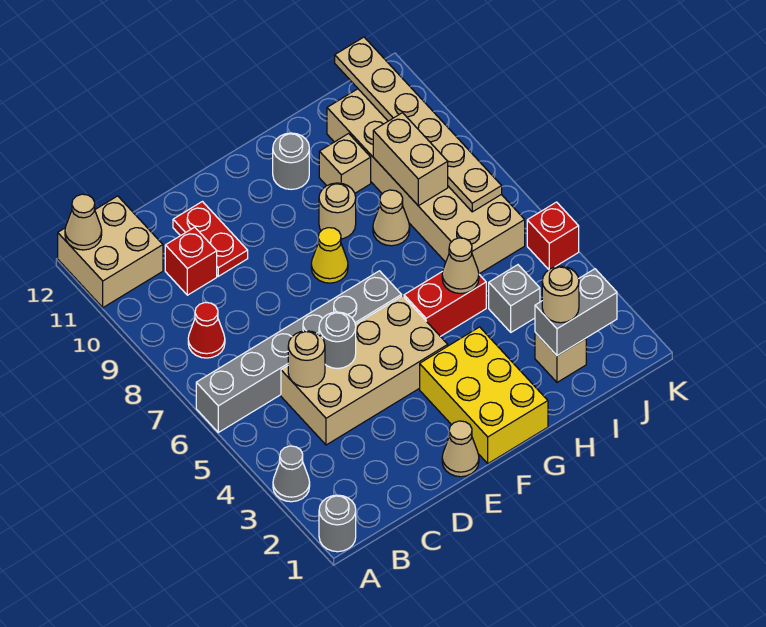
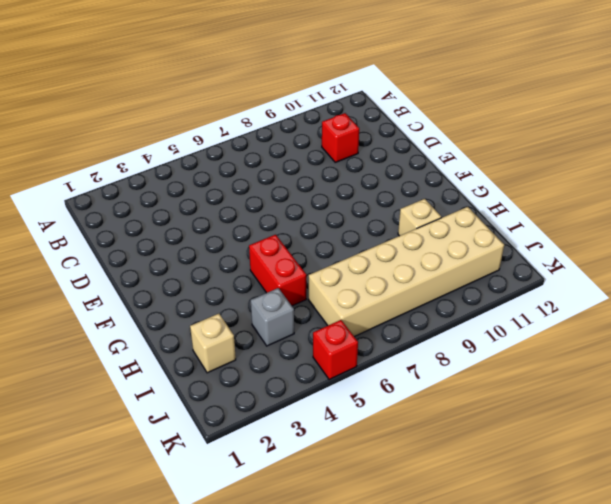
none -> grey round brick A1 level 1
none -> grey cone A3 level 1
none -> grey brick A6:F6 level 1

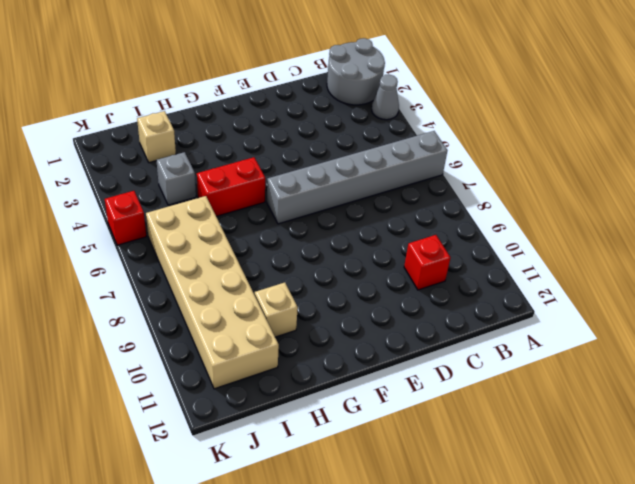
grey round brick A1:B2 level 1 -> grey round brick A1 level 1
none -> tan brick A11:B12 level 1
none -> red cone B8 level 1
none -> tan brick C4:F5 level 1

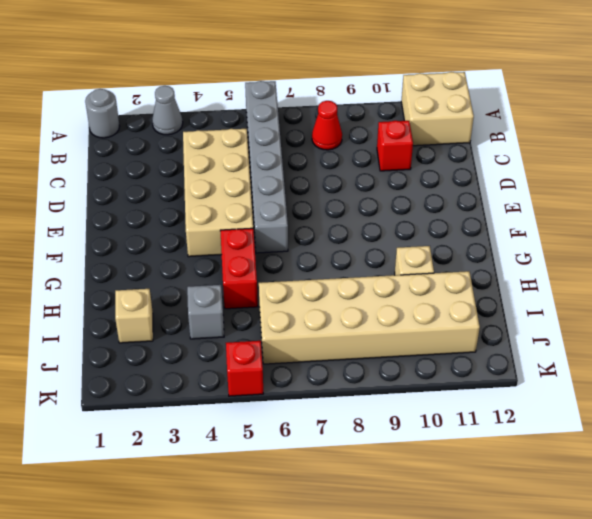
none -> red plate D10:D11 level 1
none -> tan cone E1 level 1
none -> yellow brick F1:G3 level 1

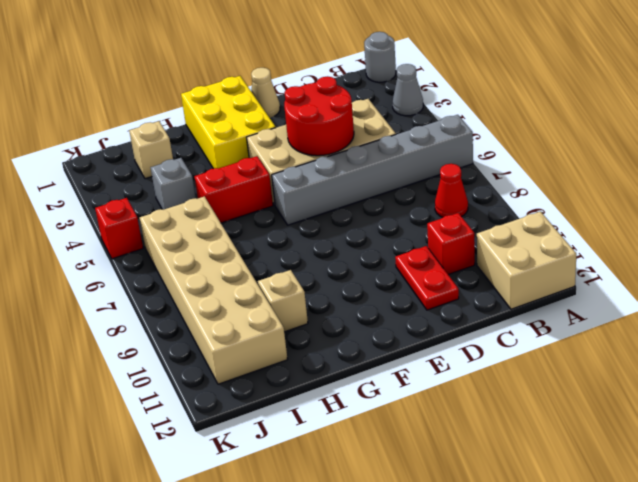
red round brick D4:E5 level 2 -> grey round brick D5 level 2
none -> yellow cone F8 level 1
none -> tan round brick G9 level 1
none -> grey round brick G11 level 1

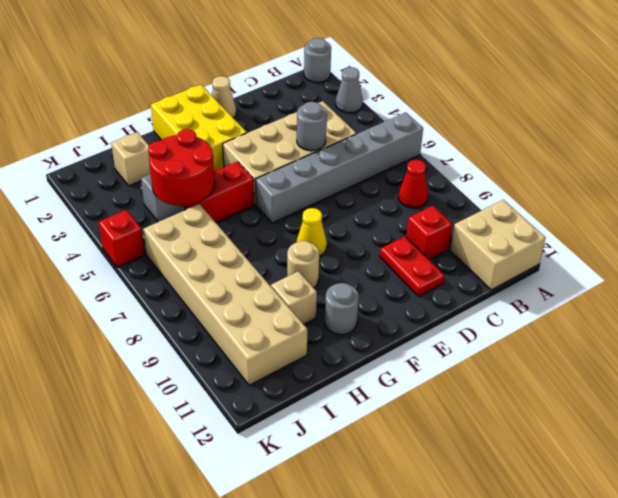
red round brick H4:I5 level 2 -> tan cone H5 level 2
none -> tan cone H8 level 1
none -> tan cone A12 level 2
none -> tan round brick C5 level 2

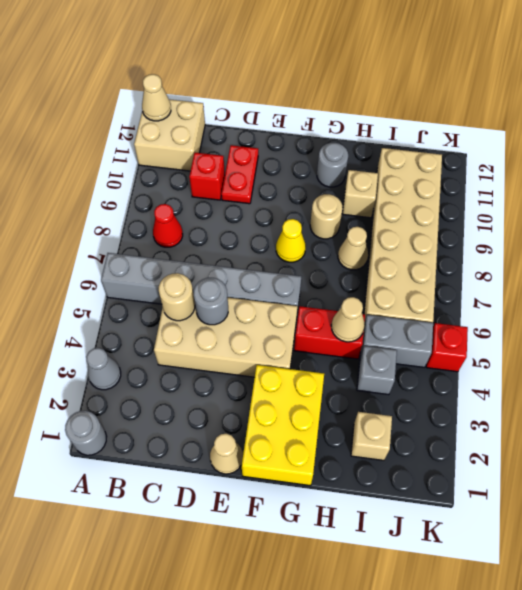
grey brick I5:J5 level 1 -> grey brick I2:J2 level 2
none -> tan brick I8:I9 level 2
none -> tan plate J7:J12 level 2
none -> tan round brick I2 level 3

